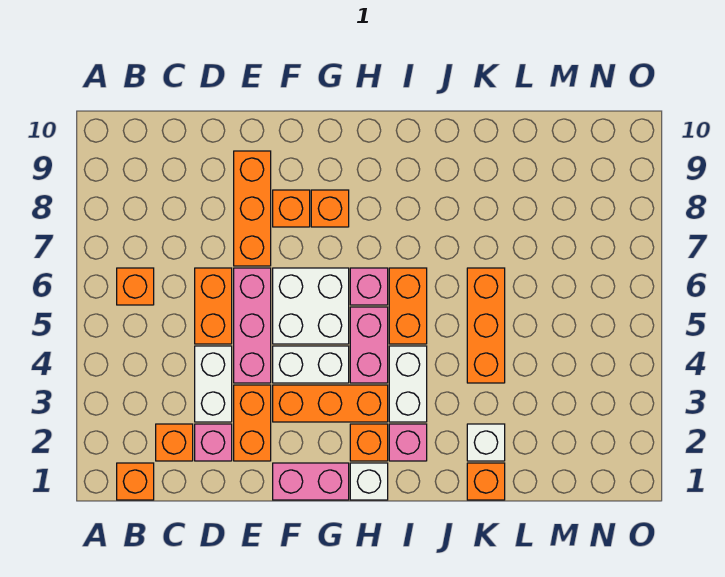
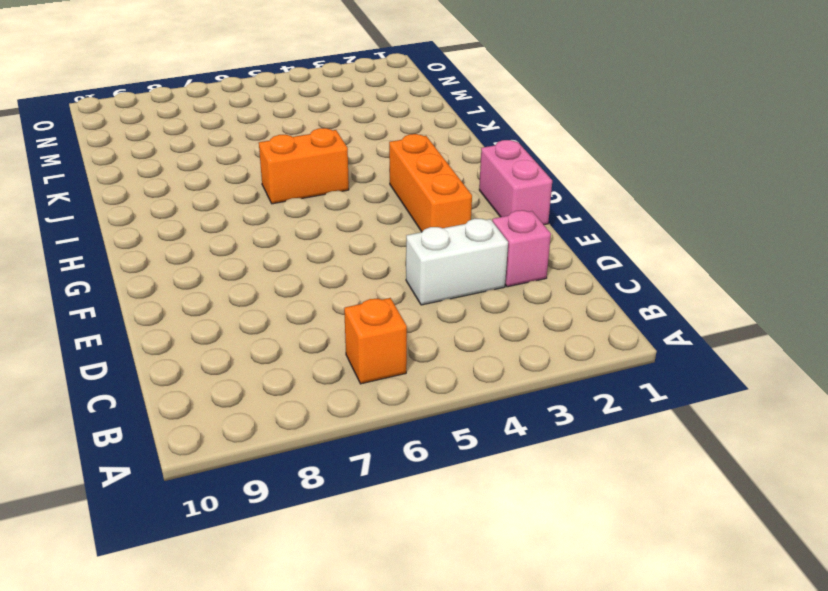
none -> orange brick B1 level 1
none -> orange brick C2 level 1
none -> orange brick D5:D6 level 1

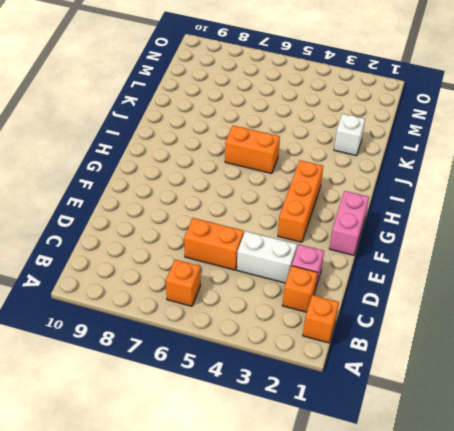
none -> orange brick E2:E3 level 1
none -> pink brick E4:E6 level 1
none -> orange brick E7:E9 level 1

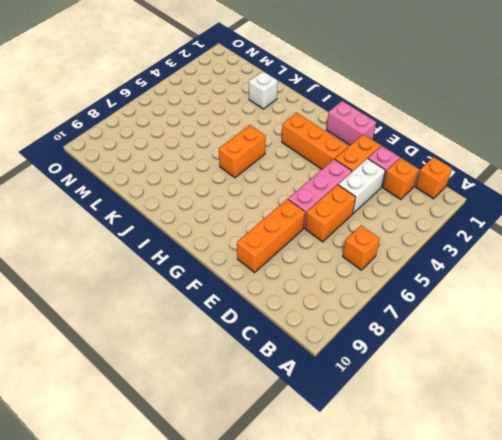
none -> white brick F4:G4 level 1
none -> white brick F5:G6 level 1
none -> orange brick F8 level 1

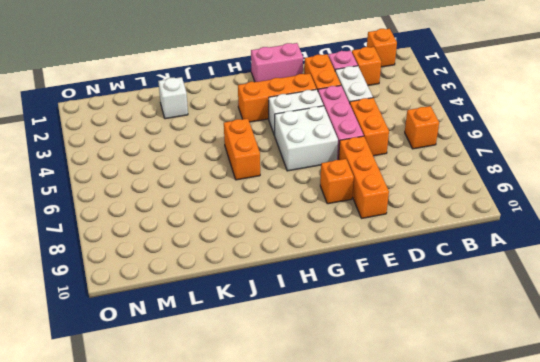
none -> orange brick G8 level 1
none -> white brick H1 level 1
none -> orange brick H2 level 1

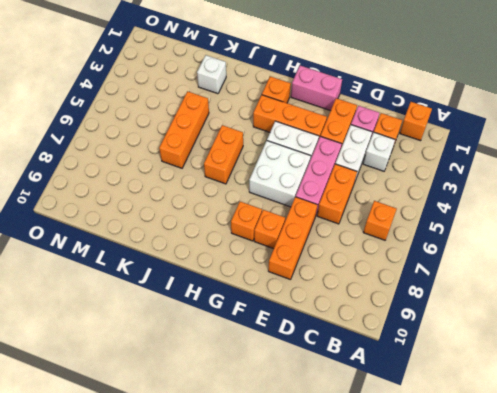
white brick C3 level 1 -> white brick H1 level 1
none -> pink brick H4:H5 level 1
none -> pink brick H6 level 1
none -> pink brick I2 level 1

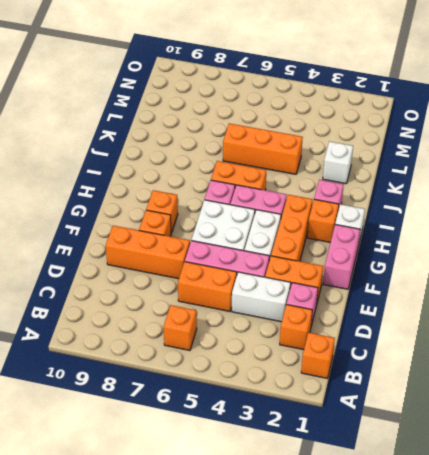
none -> white brick I3:I4 level 1
none -> orange brick K1 level 1

